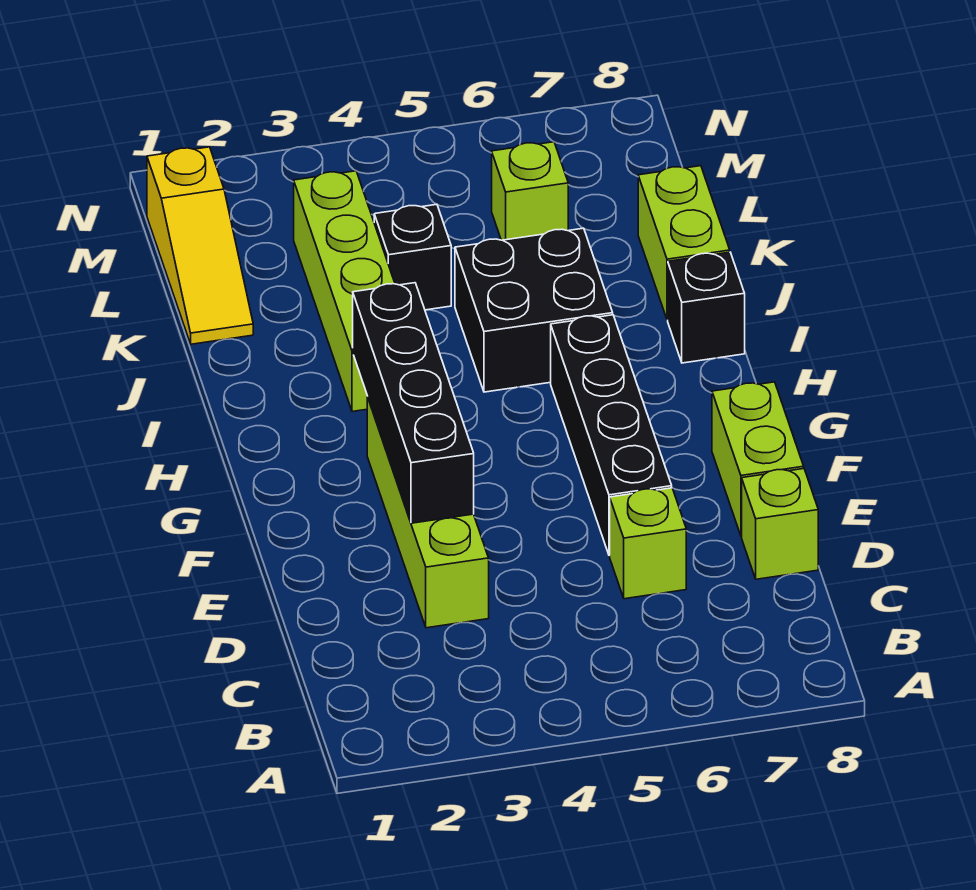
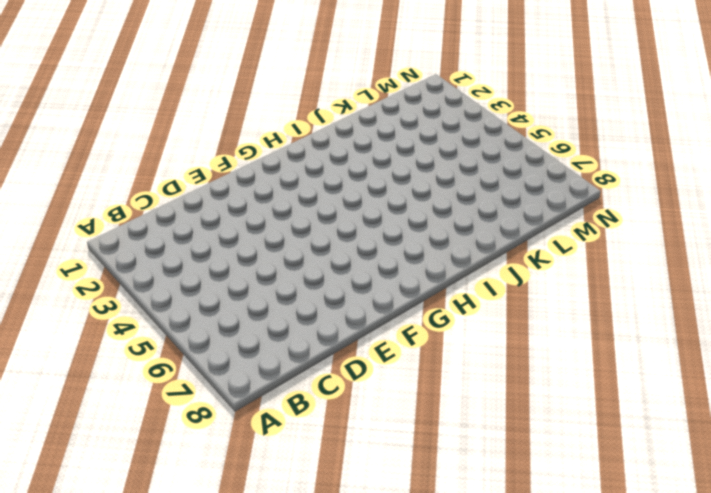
none -> lime brick D3:G3 level 1
none -> lime brick D6 level 1
none -> lime brick D8 level 1

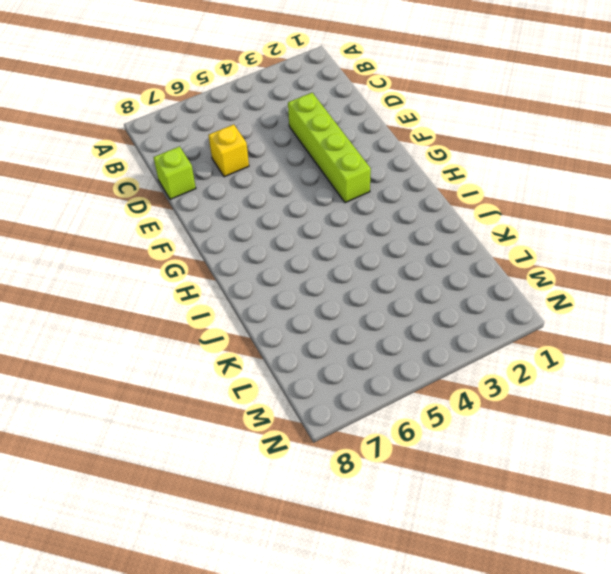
yellow brick D6 level 1 -> lime brick D6 level 1
none -> black brick E6:H6 level 1
none -> lime brick E8:F8 level 1
none -> lime brick I3:L3 level 1

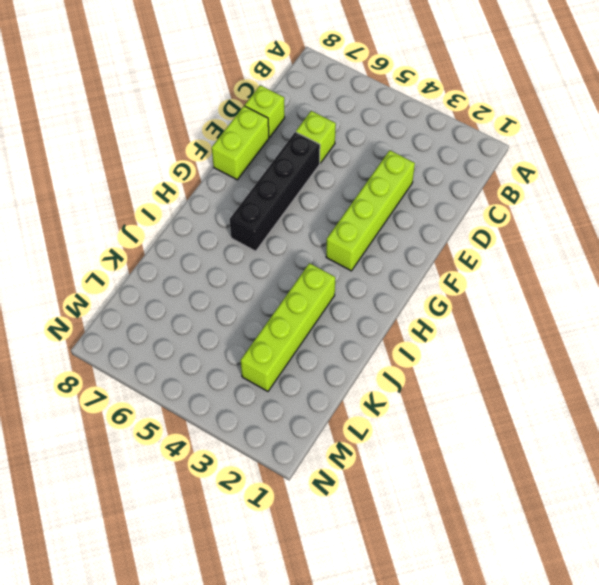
none -> black brick I5:J6 level 1
none -> black brick I8 level 1
none -> lime brick J8:K8 level 1

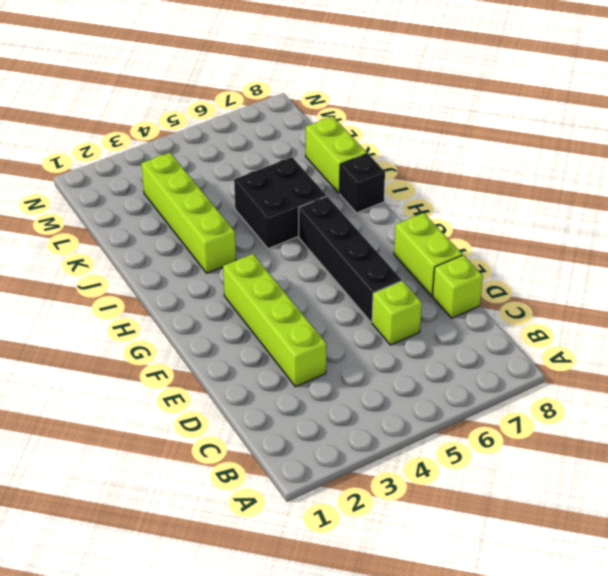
none -> yellow slope K1:M1 level 1 top M
none -> black brick K4 level 1
none -> lime brick L6 level 1

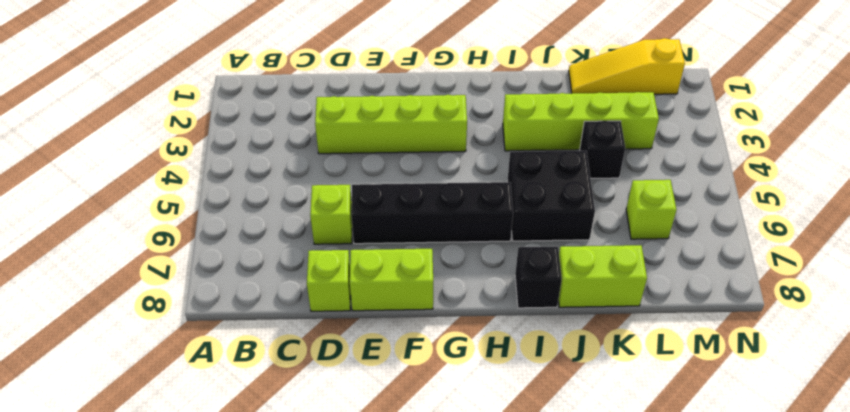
none -> black brick E3:H3 level 2

